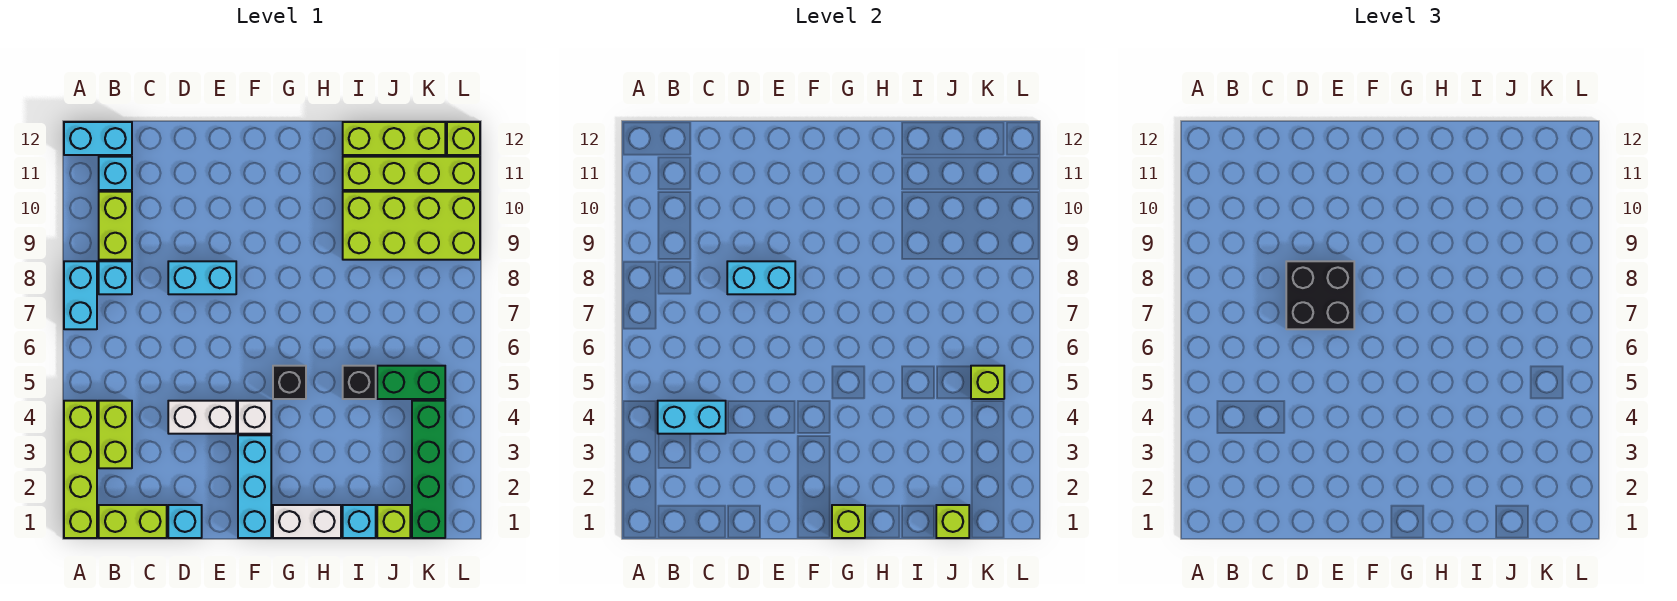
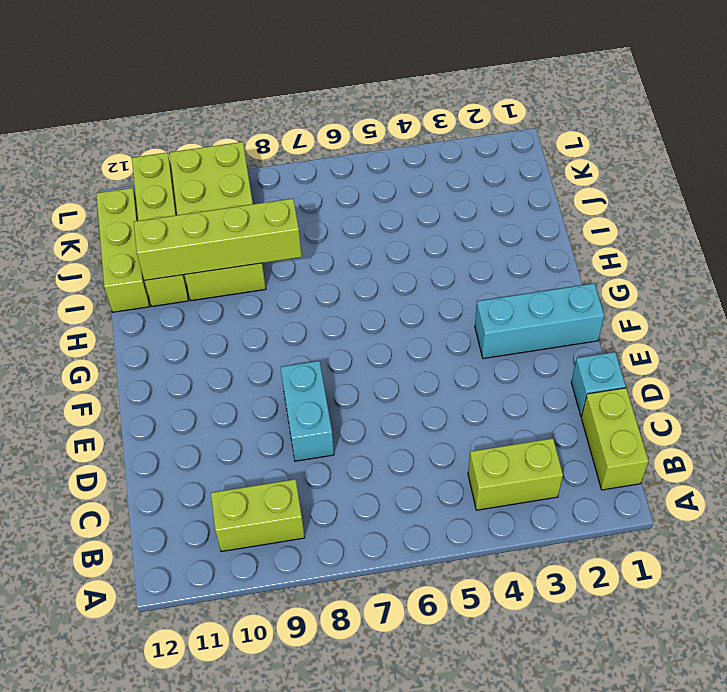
lime brick I8:I11 level 2 -> lime brick A1:A4 level 1
none -> cyan brick A7:A8 level 1
none -> cyan brick A12:B12 level 1
none -> cyan brick B8 level 1
none -> cyan brick B11 level 1

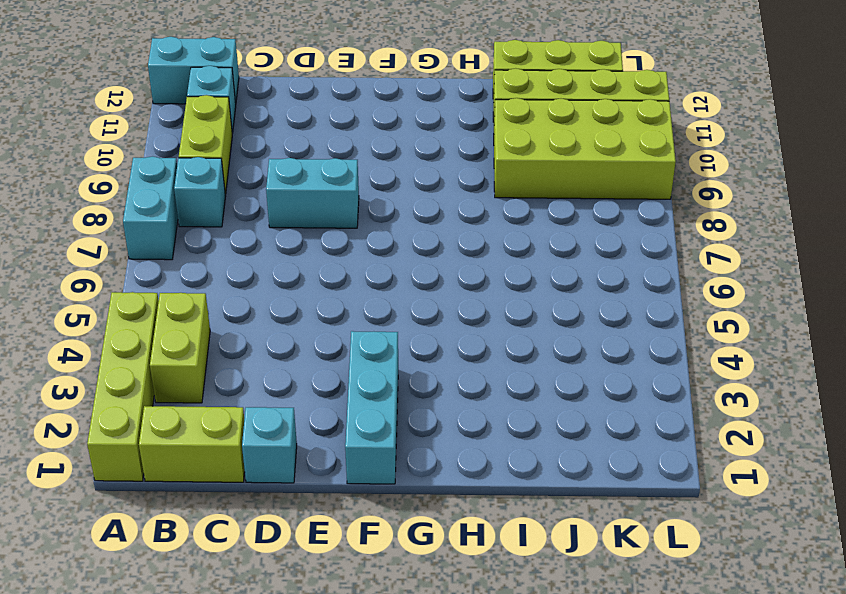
none -> white brick D4:E4 level 1
none -> white brick F4 level 1
none -> white brick G1:H1 level 1
none -> black brick G5 level 1

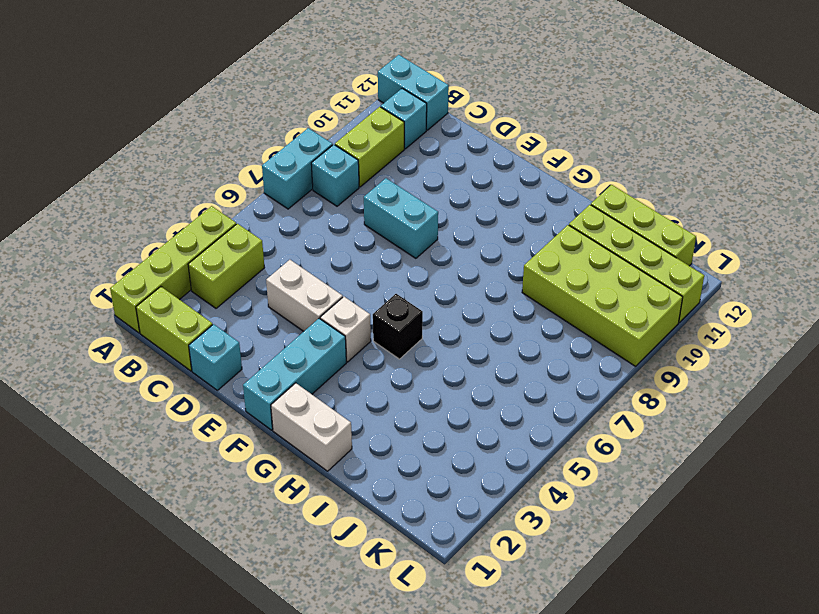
none -> cyan brick I1 level 1
none -> black brick I5 level 1
none -> lime brick J1 level 1
none -> green brick J5:K5 level 1

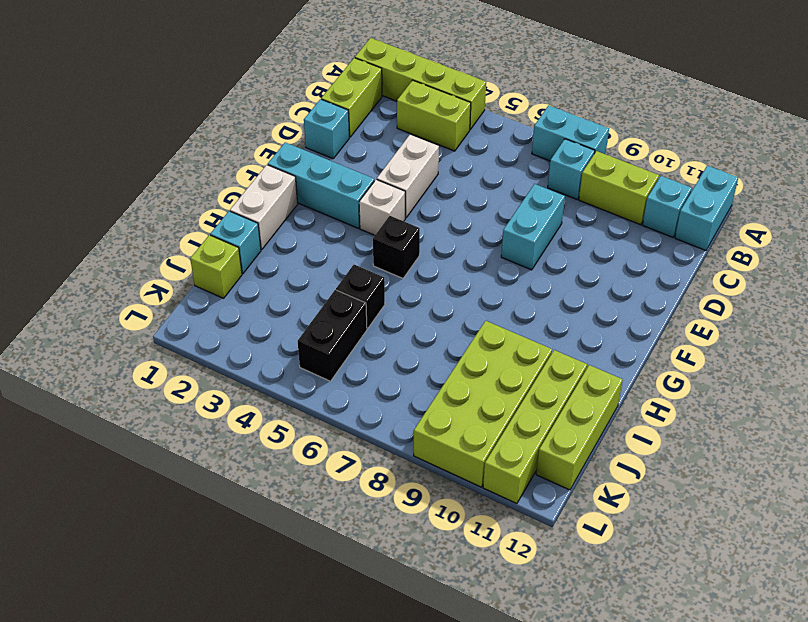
black brick J5:K5 level 1 -> green brick J5:K5 level 1
none -> green brick K1:K4 level 1
none -> lime brick L12 level 1
none -> cyan brick B4:C4 level 2
none -> cyan brick D8:E8 level 2

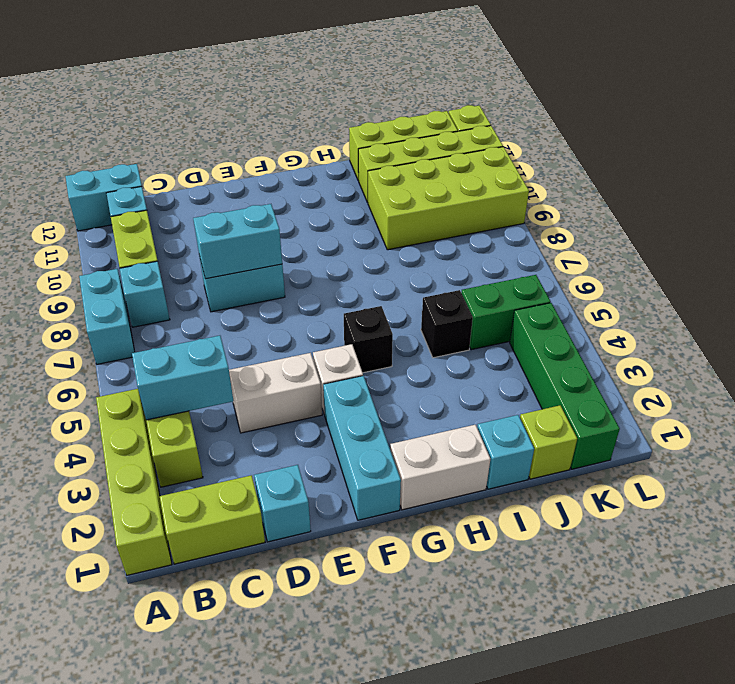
none -> lime brick G1 level 2
none -> lime brick J1 level 2
none -> lime brick K5 level 2
none -> black brick D7:E8 level 3

